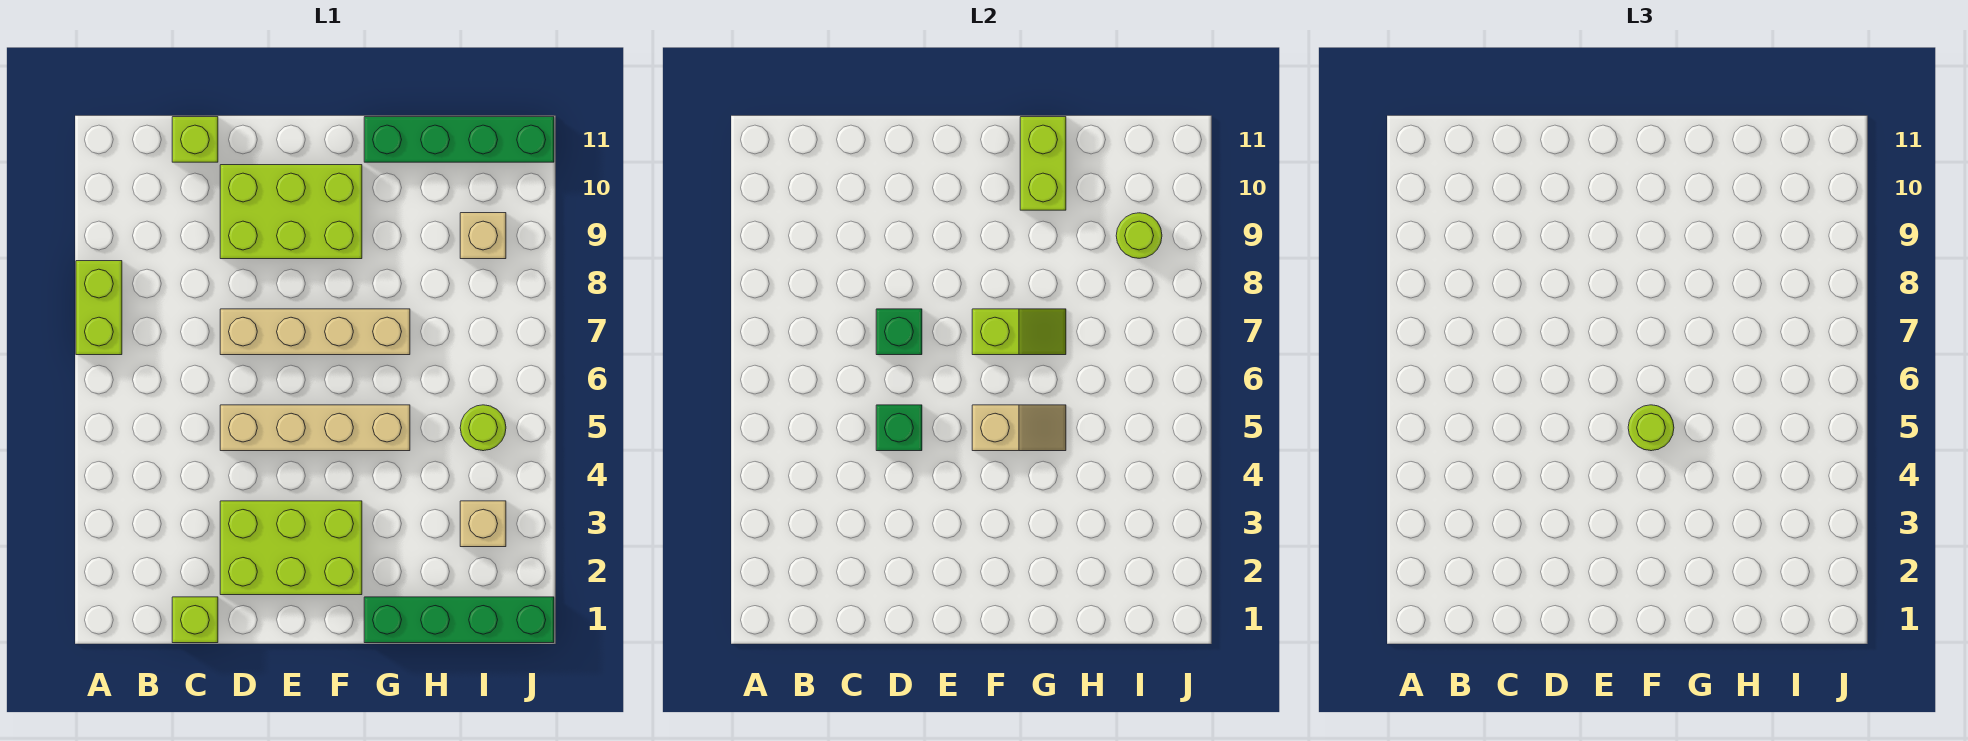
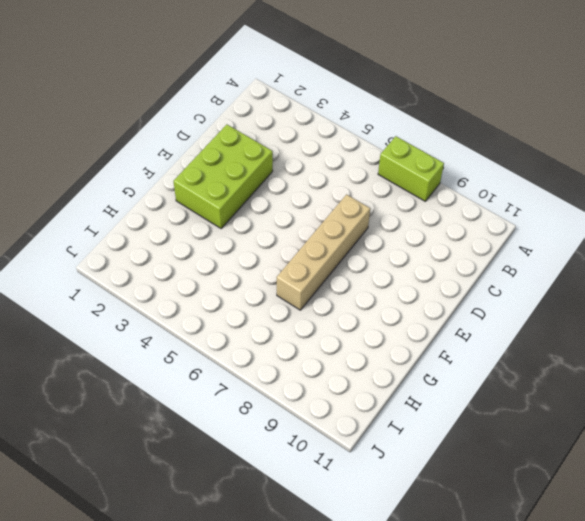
none -> lime brick C1 level 1
none -> lime brick C11 level 1
none -> tan brick D5:G5 level 1

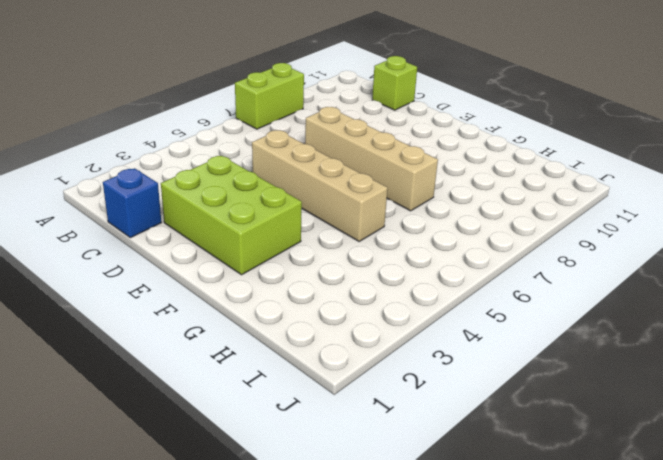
blue brick C1 level 1 -> lime brick C1 level 1
none -> lime brick D9:F10 level 1
none -> green brick G1:J1 level 1
none -> green brick G11:J11 level 1

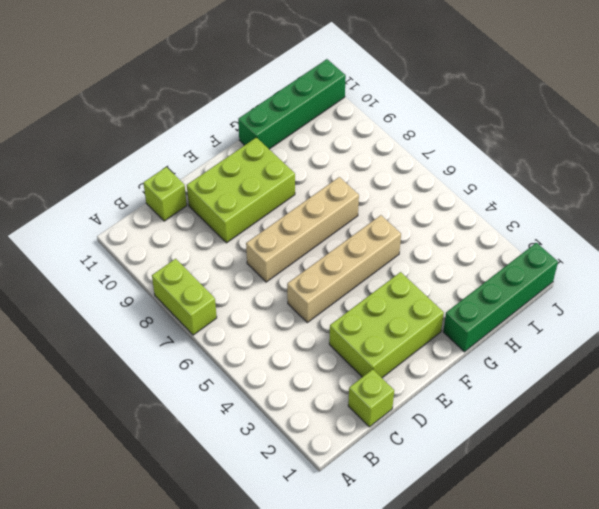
none -> tan brick I3 level 1
none -> lime round brick I5 level 1
none -> tan brick I9 level 1

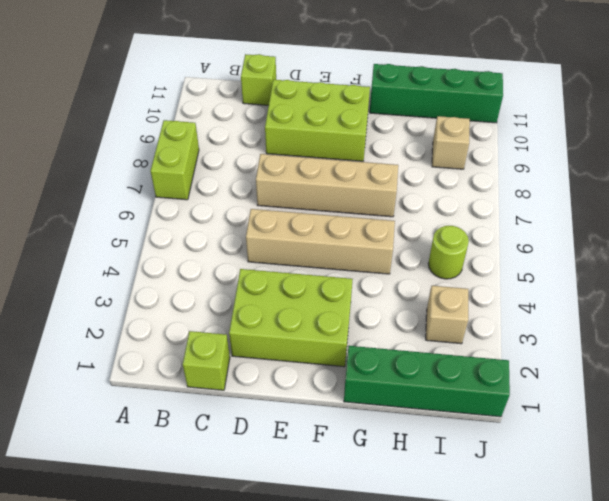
none -> green brick D5 level 2
none -> green brick D7 level 2
none -> tan slope F5:G5 level 2 top F

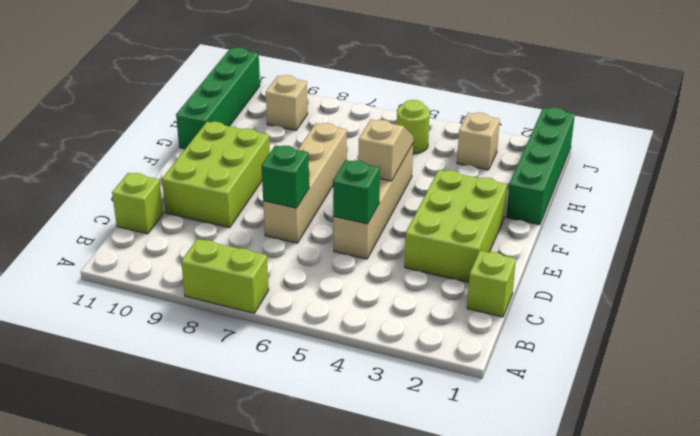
none -> lime slope F7:G7 level 2 top F
none -> lime brick G10:G11 level 2
none -> lime round brick I9 level 2

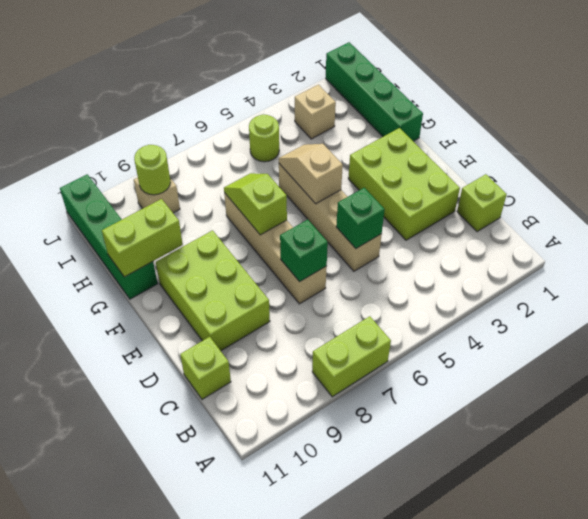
none -> lime round brick F5 level 3

